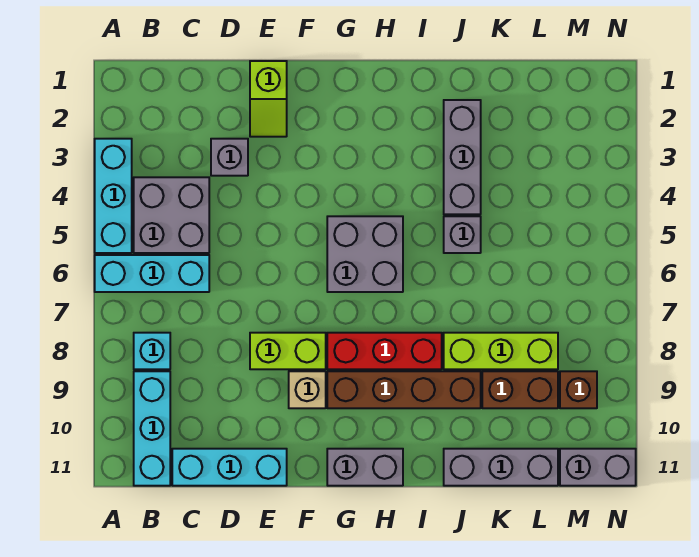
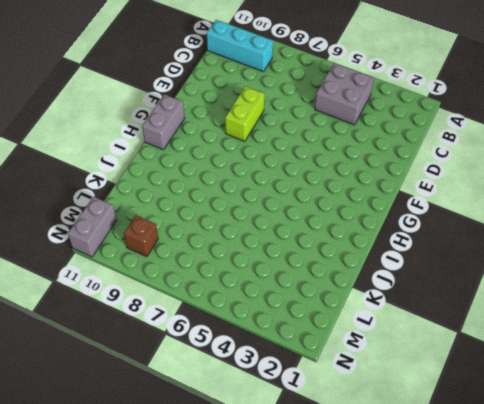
none -> cyan brick A3:A5 level 1
none -> cyan brick A6:C6 level 1
none -> cyan brick B8 level 1

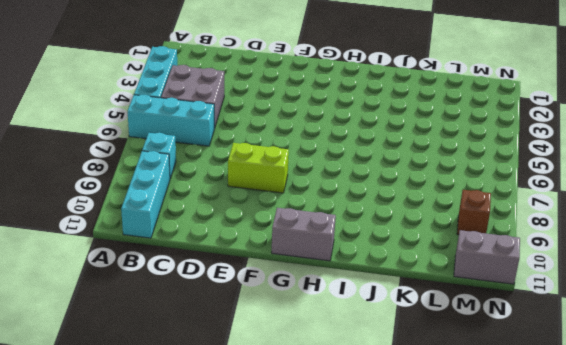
none -> cyan brick C11:E11 level 1
none -> grey brick D3 level 1
none -> lime slope E1:E2 level 1 top 1

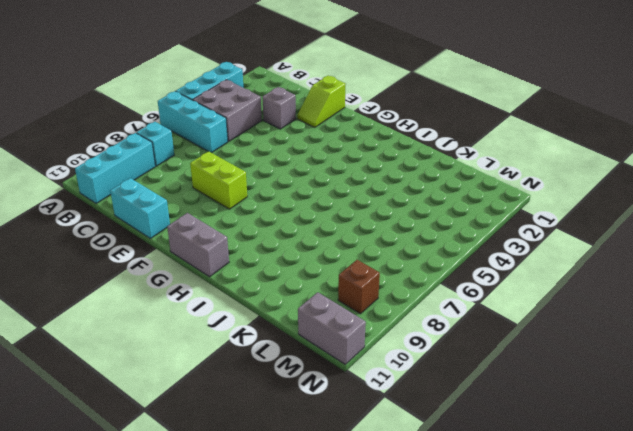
cyan brick D11:E11 level 1 -> cyan brick C11:E11 level 1
none -> tan brick F9 level 1
none -> grey brick G5:H6 level 1
none -> red brick G8:I8 level 1

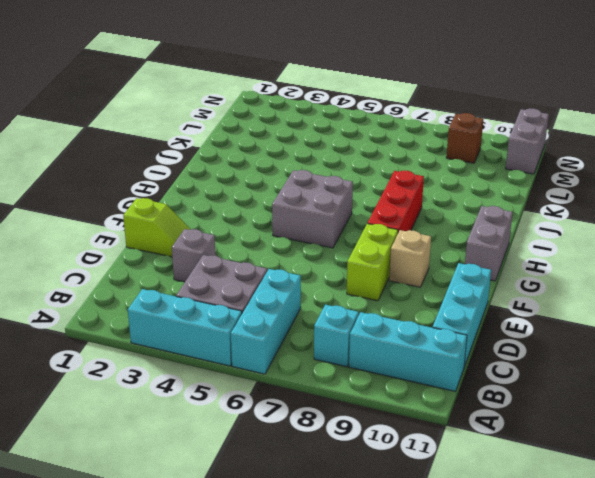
none -> brown brick G9:J9 level 1
none -> grey brick J2:J4 level 1
none -> grey brick J5 level 1

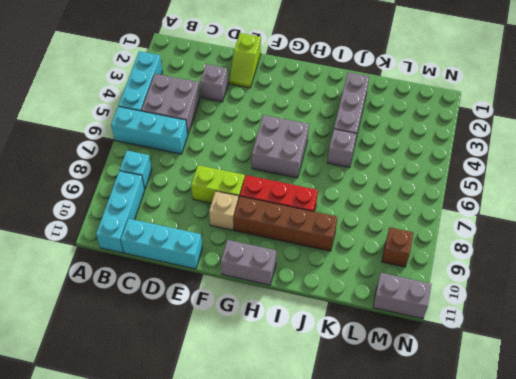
none -> lime brick J8:L8 level 1
none -> grey brick J11:L11 level 1
none -> brown brick K9:L9 level 1

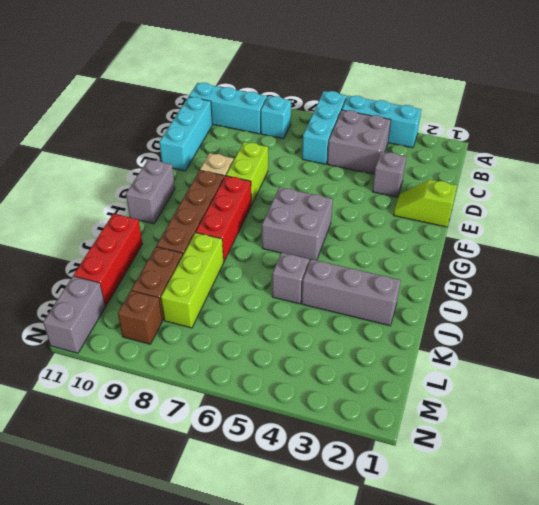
red brick J11:L11 level 1 -> grey brick J11:L11 level 1

